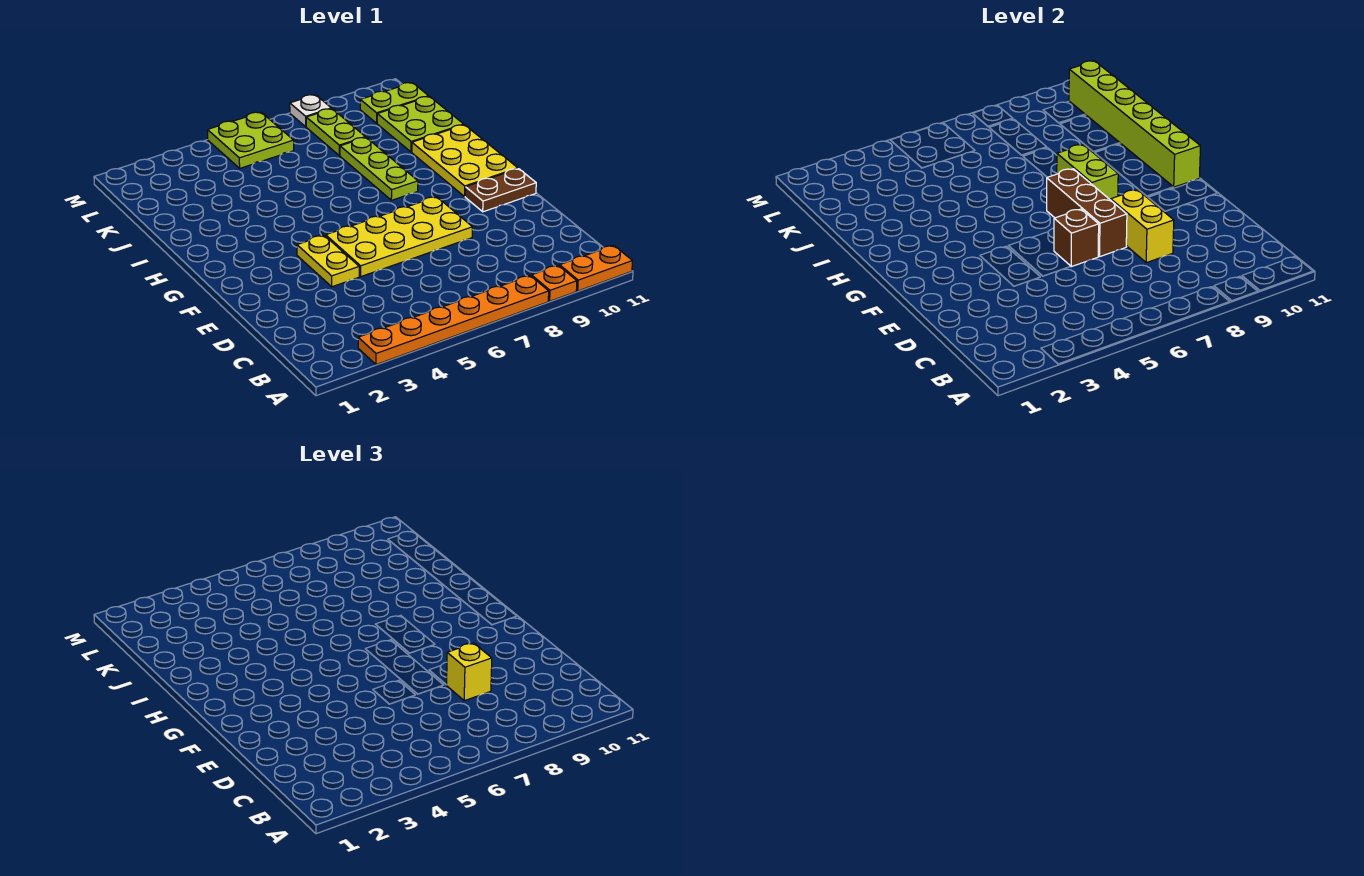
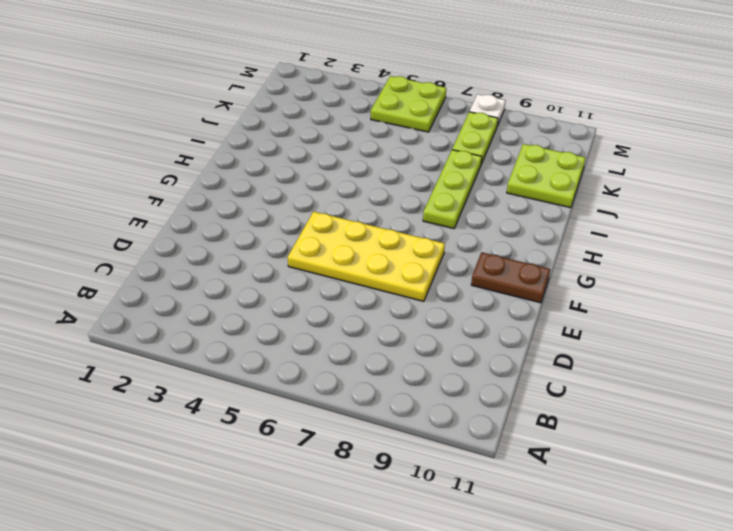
none -> orange plate A3:A8 level 1
none -> orange plate A9 level 1
none -> orange plate A10:A11 level 1

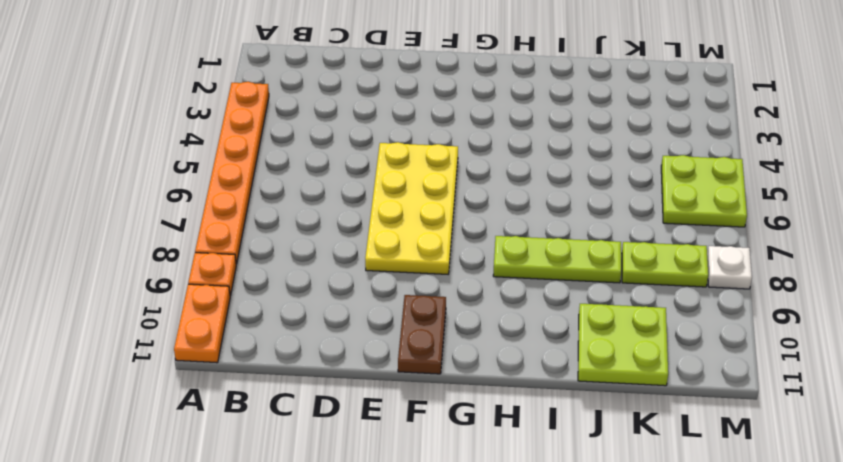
none -> yellow plate E4:F4 level 1
none -> yellow plate G10:I11 level 1
none -> lime plate L10:L11 level 1

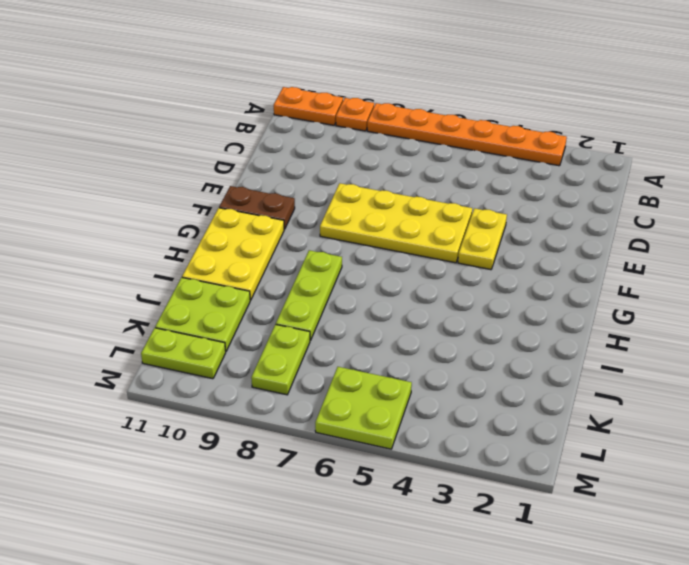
none -> white plate M8 level 1
none -> yellow brick D8:E8 level 2
none -> brown brick E6 level 2

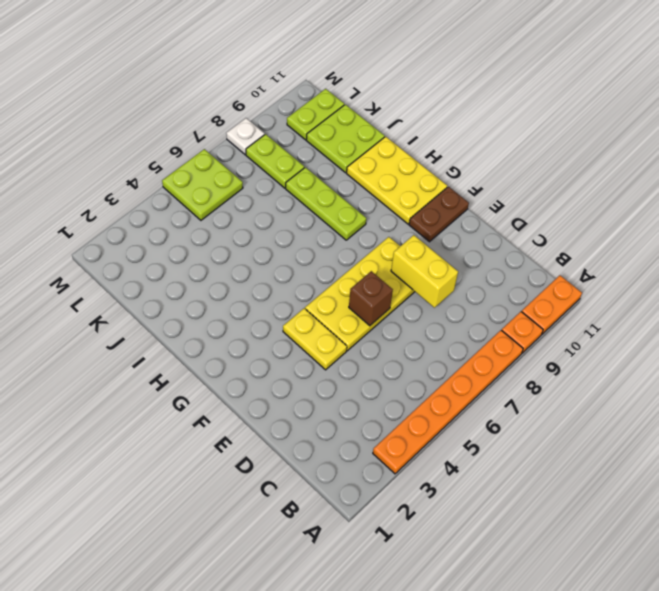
none -> brown brick E7:G7 level 2
none -> lime brick G8:H8 level 2
none -> lime brick G11:L11 level 2

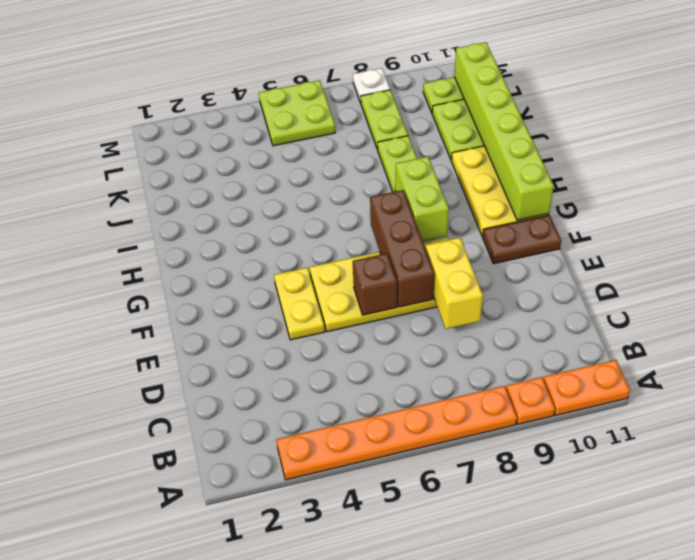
none -> yellow brick D8 level 3

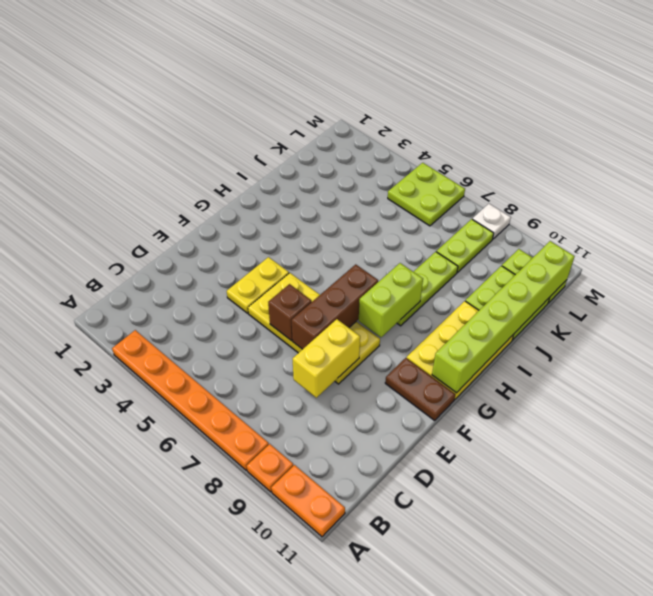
none -> yellow brick D8 level 3

